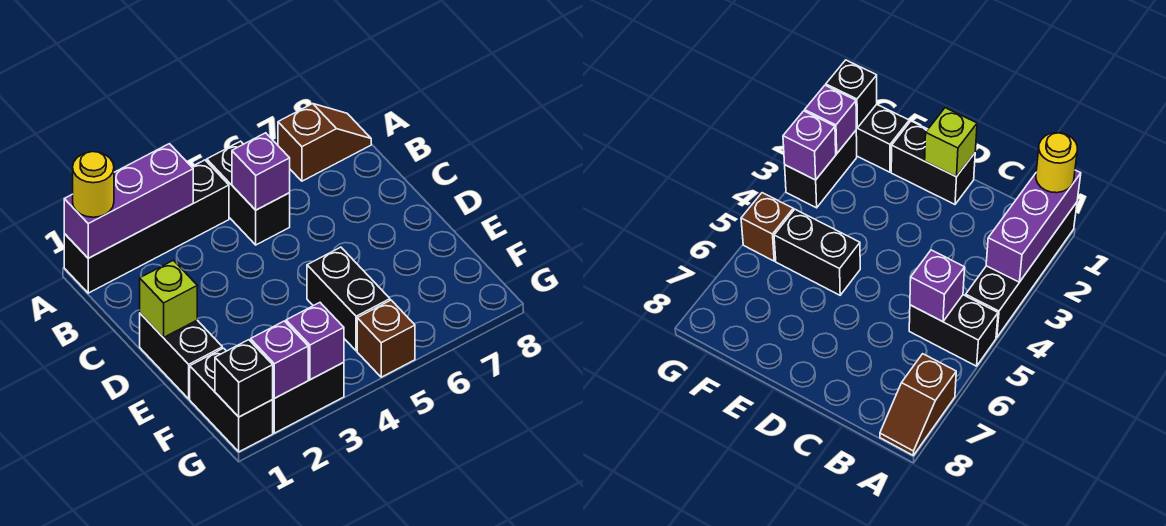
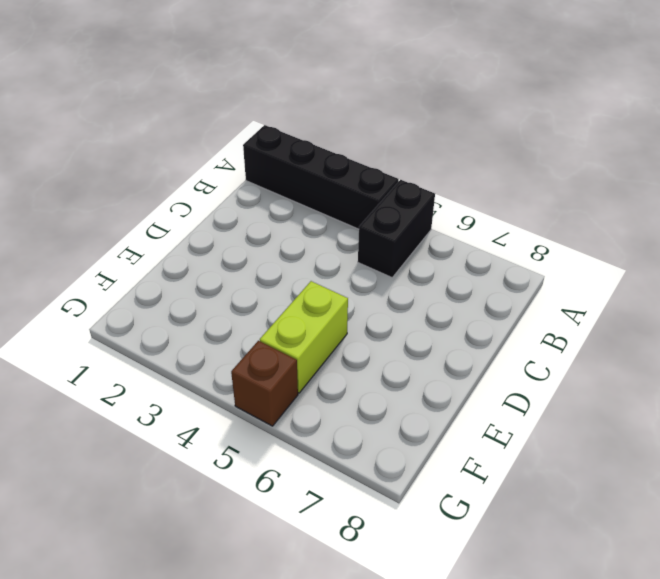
lime brick E5:F5 level 1 -> black brick E5:F5 level 1
none -> brown slope A7:A8 level 1 top 7
none -> black brick D1:E1 level 1
none -> black brick F1:G1 level 1

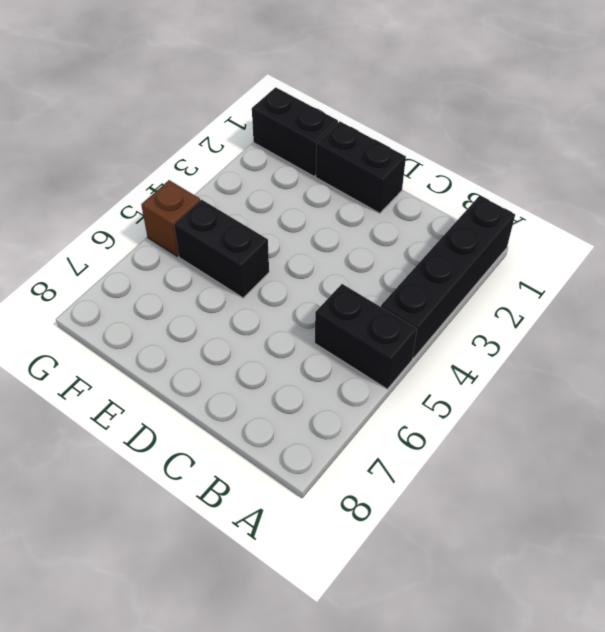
none -> brown slope A7:A8 level 1 top 7
none -> black brick G2:G3 level 1
none -> purple brick A1:A3 level 2

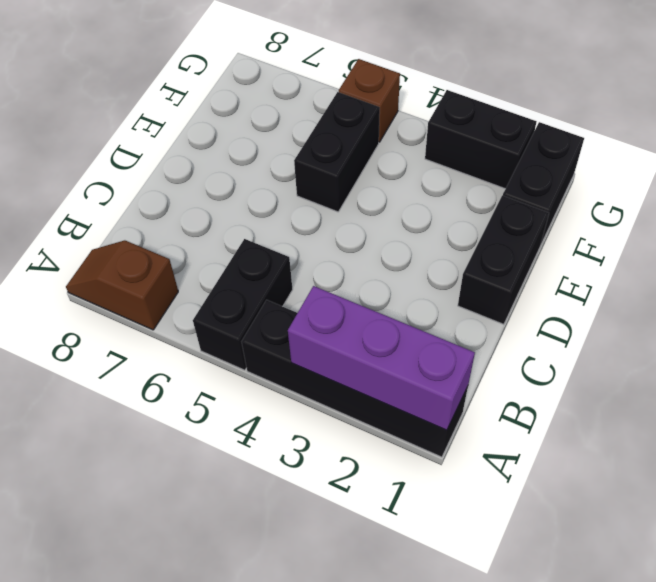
none -> purple brick B5 level 2
none -> lime brick D1 level 2
none -> black brick G1 level 2

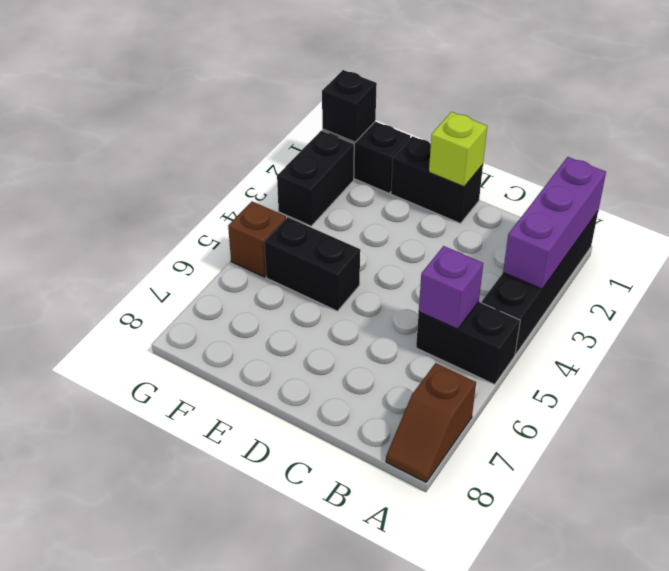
none -> purple brick G2 level 2
none -> purple brick G3 level 2
none -> yellow round brick A1 level 3

